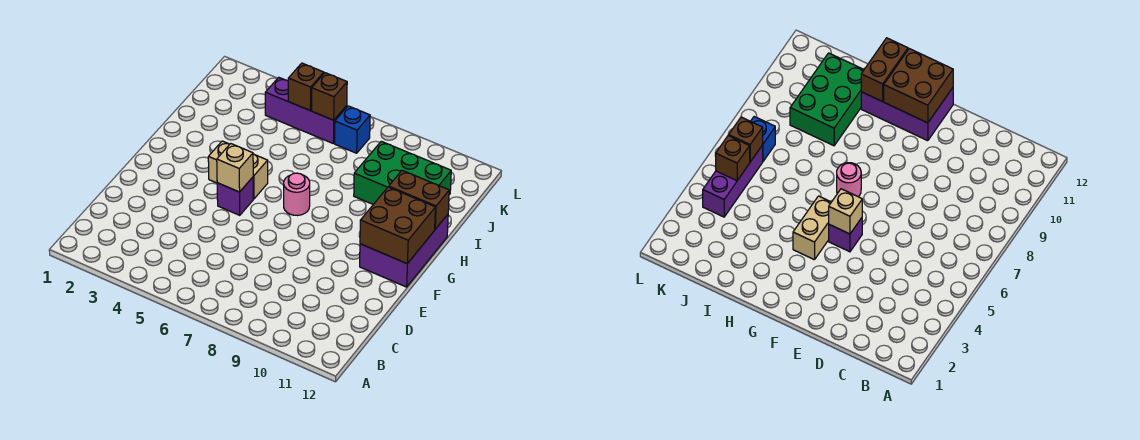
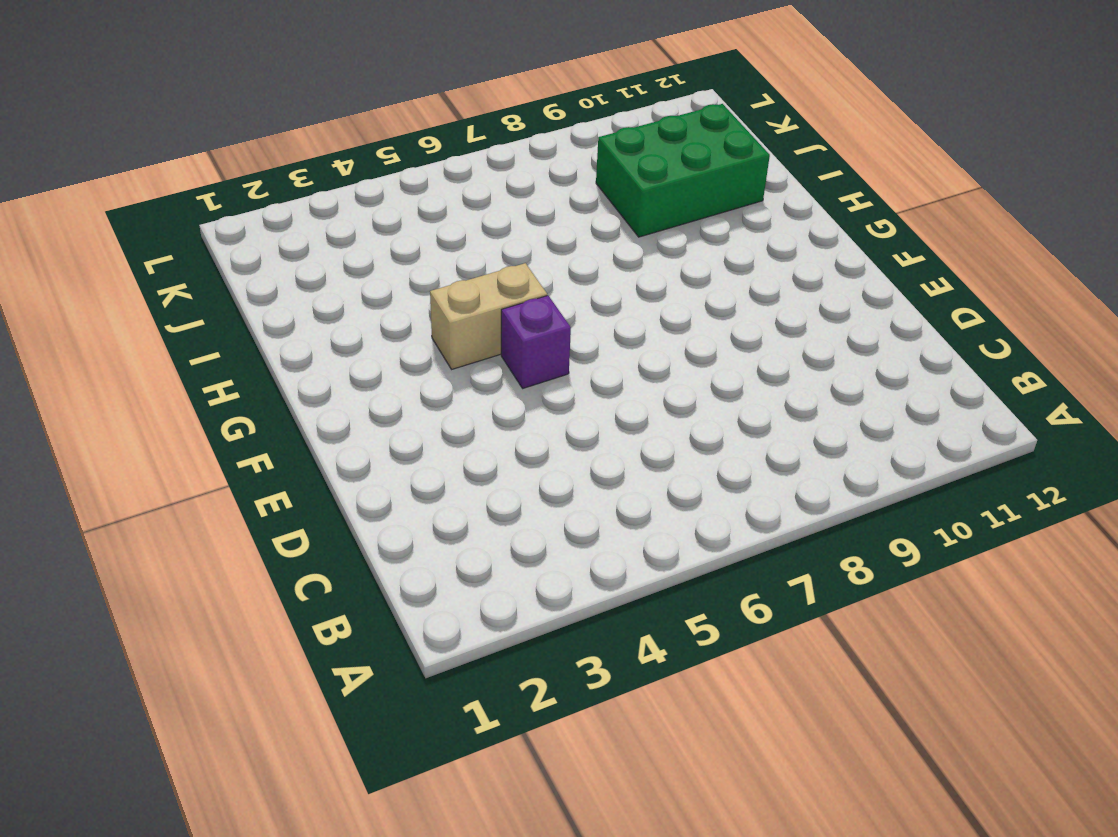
none -> purple brick F11:H12 level 1
none -> pink round brick G7 level 1
none -> purple brick K4:K6 level 1

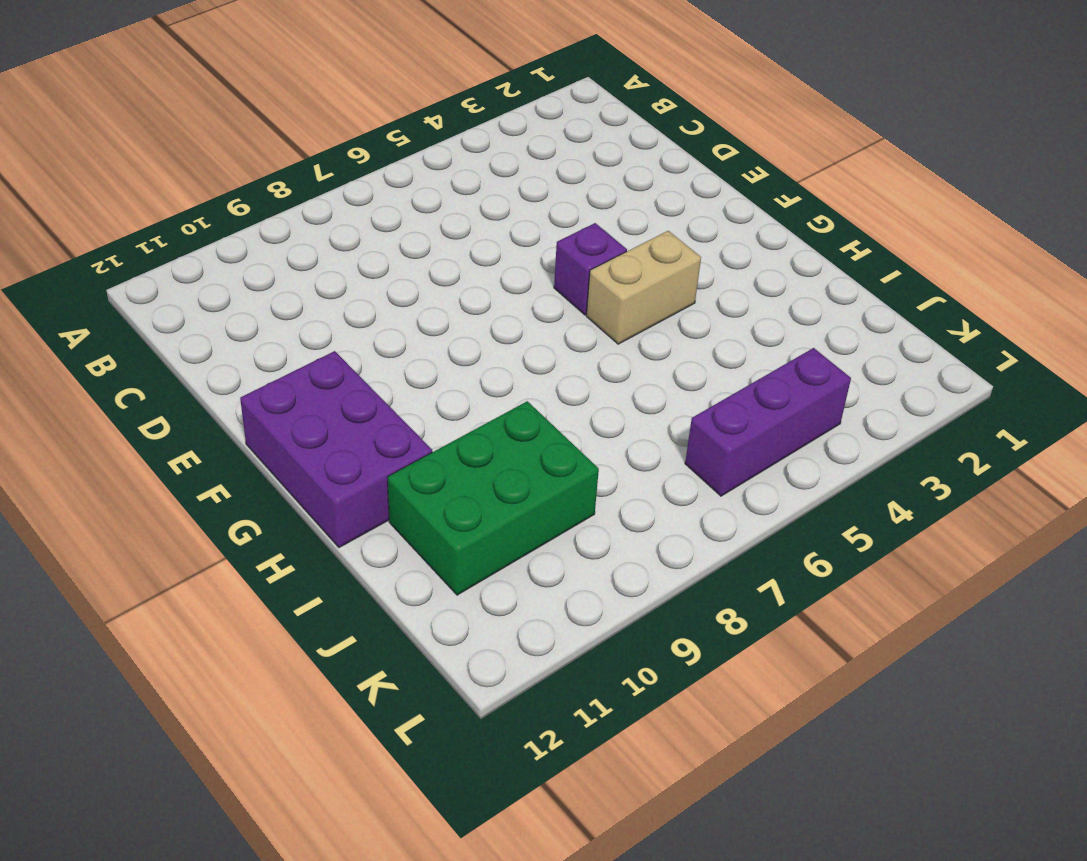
none -> pink round brick G7 level 1
none -> blue brick K7 level 1
none -> tan brick F5 level 2

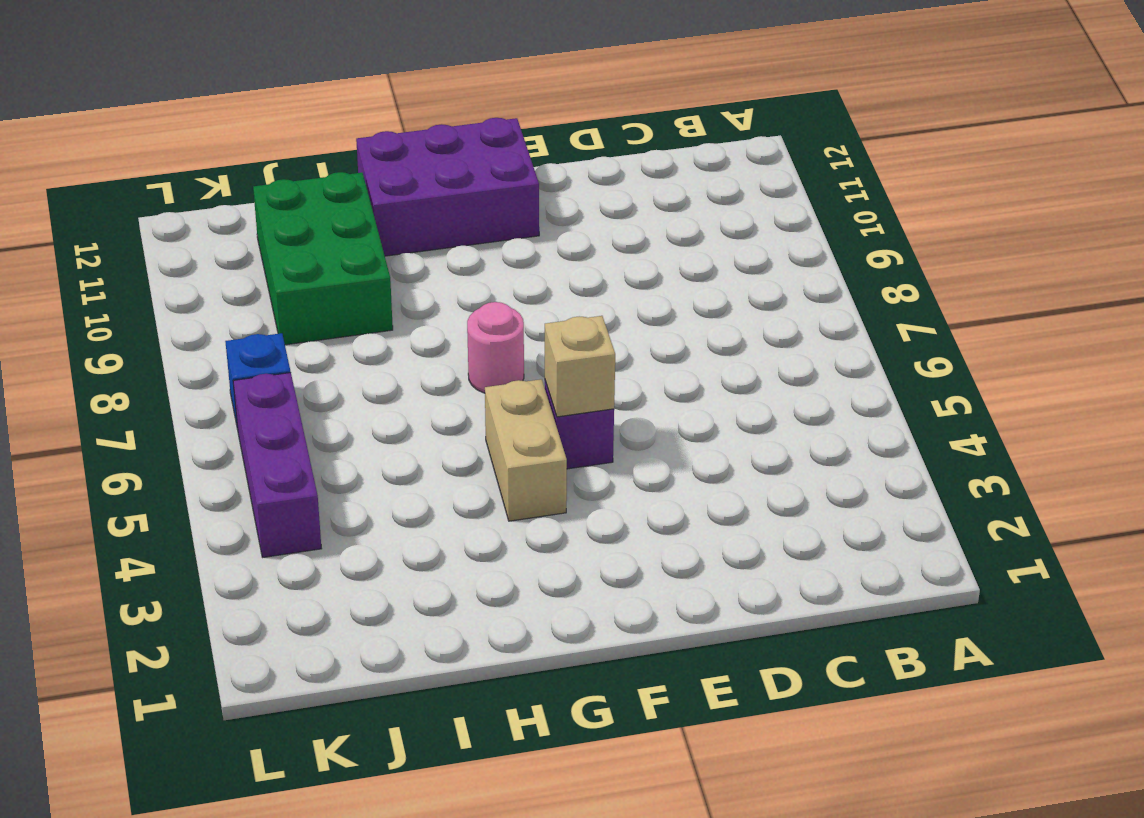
none -> brown brick F11:G12 level 2
none -> brown brick H11:H12 level 2
none -> brown brick K5 level 2

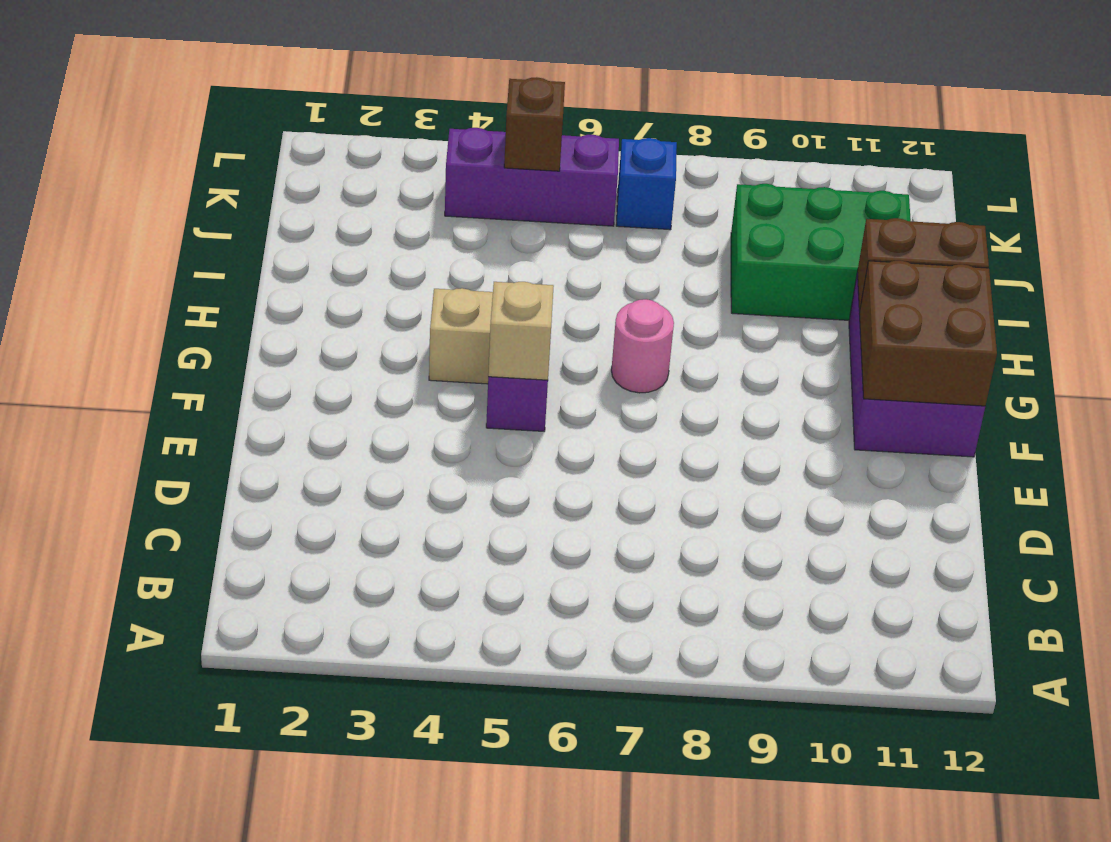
none -> brown brick K6 level 2

